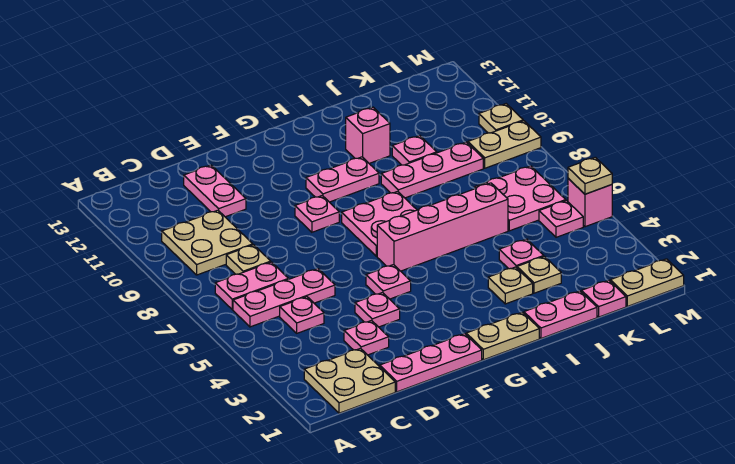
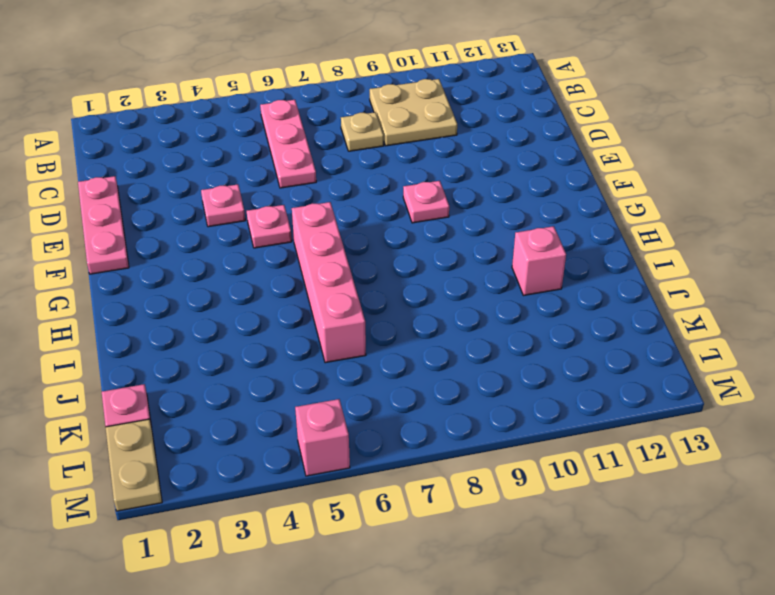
none -> tan plate B1:C2 level 1
none -> pink plate B7:C7 level 1
none -> pink plate C5 level 1
none -> pink plate D3 level 1

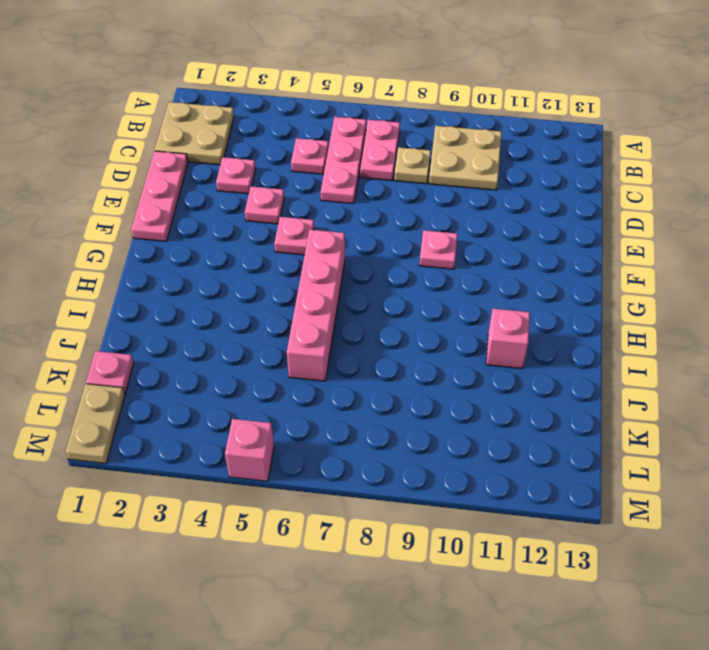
none -> pink plate D11:D12 level 1
none -> tan plate G1:H1 level 1
none -> pink plate G7:H8 level 1
none -> pink plate G10:H10 level 1

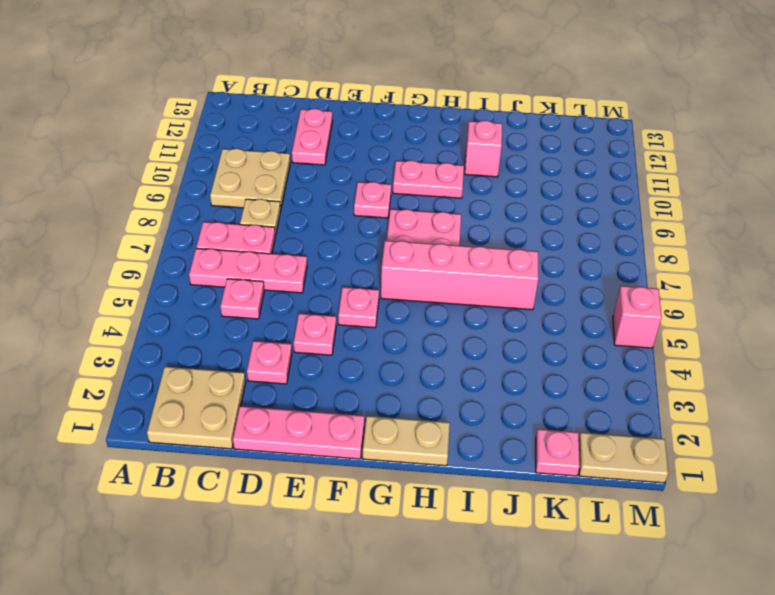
none -> pink plate I1:J1 level 1
none -> tan plate I3 level 1
none -> pink plate I9:K9 level 1
none -> tan plate J3 level 1

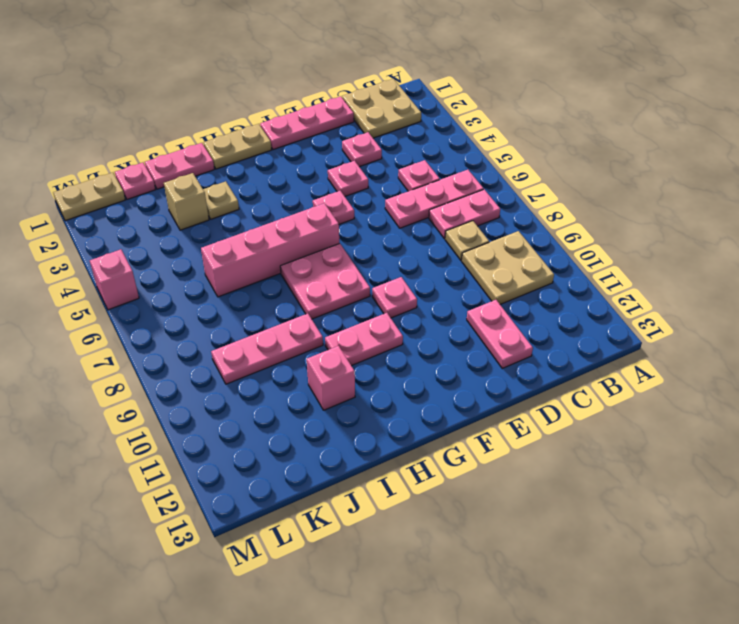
tan brick J3 level 1 -> tan plate J3 level 1
none -> pink plate J4 level 1
none -> pink plate J10 level 1
none -> pink plate K6:L7 level 1
none -> pink plate L5 level 1

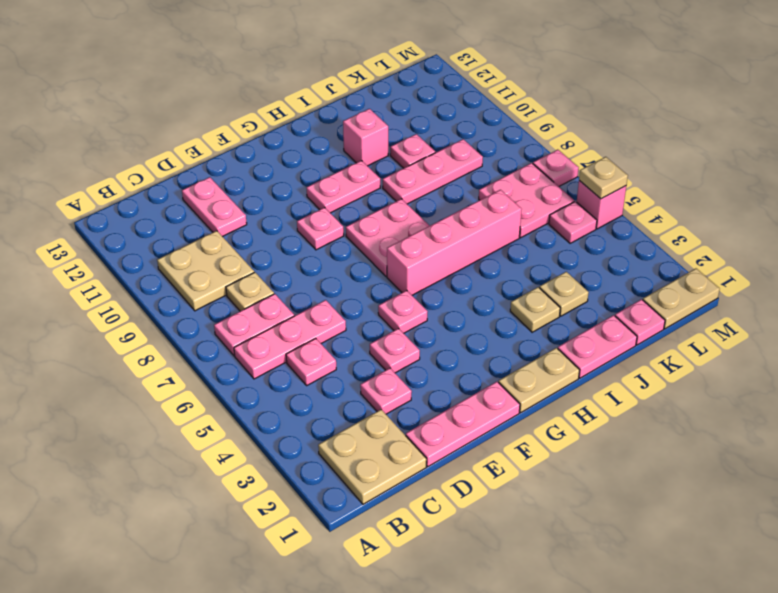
pink plate M7 level 1 -> pink plate J4 level 1
none -> tan plate L9:M9 level 1
none -> tan plate M10 level 1

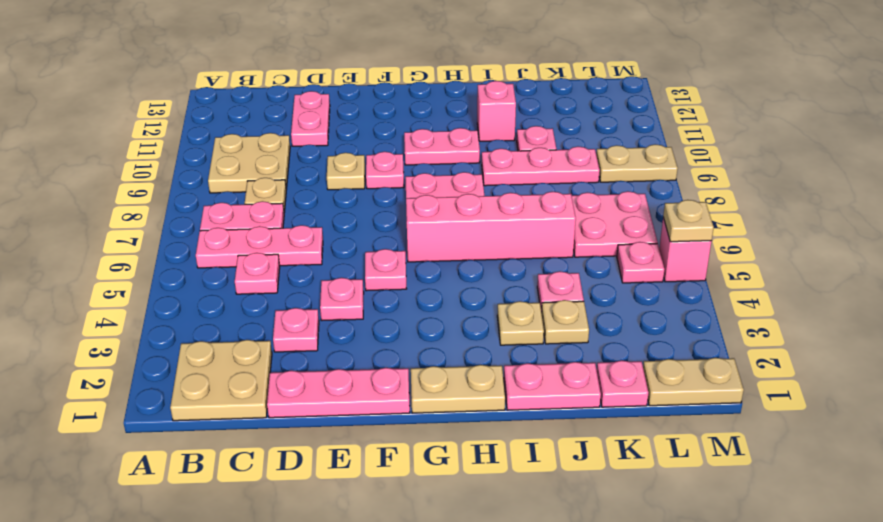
tan plate E9 level 1 -> tan plate M10 level 1

